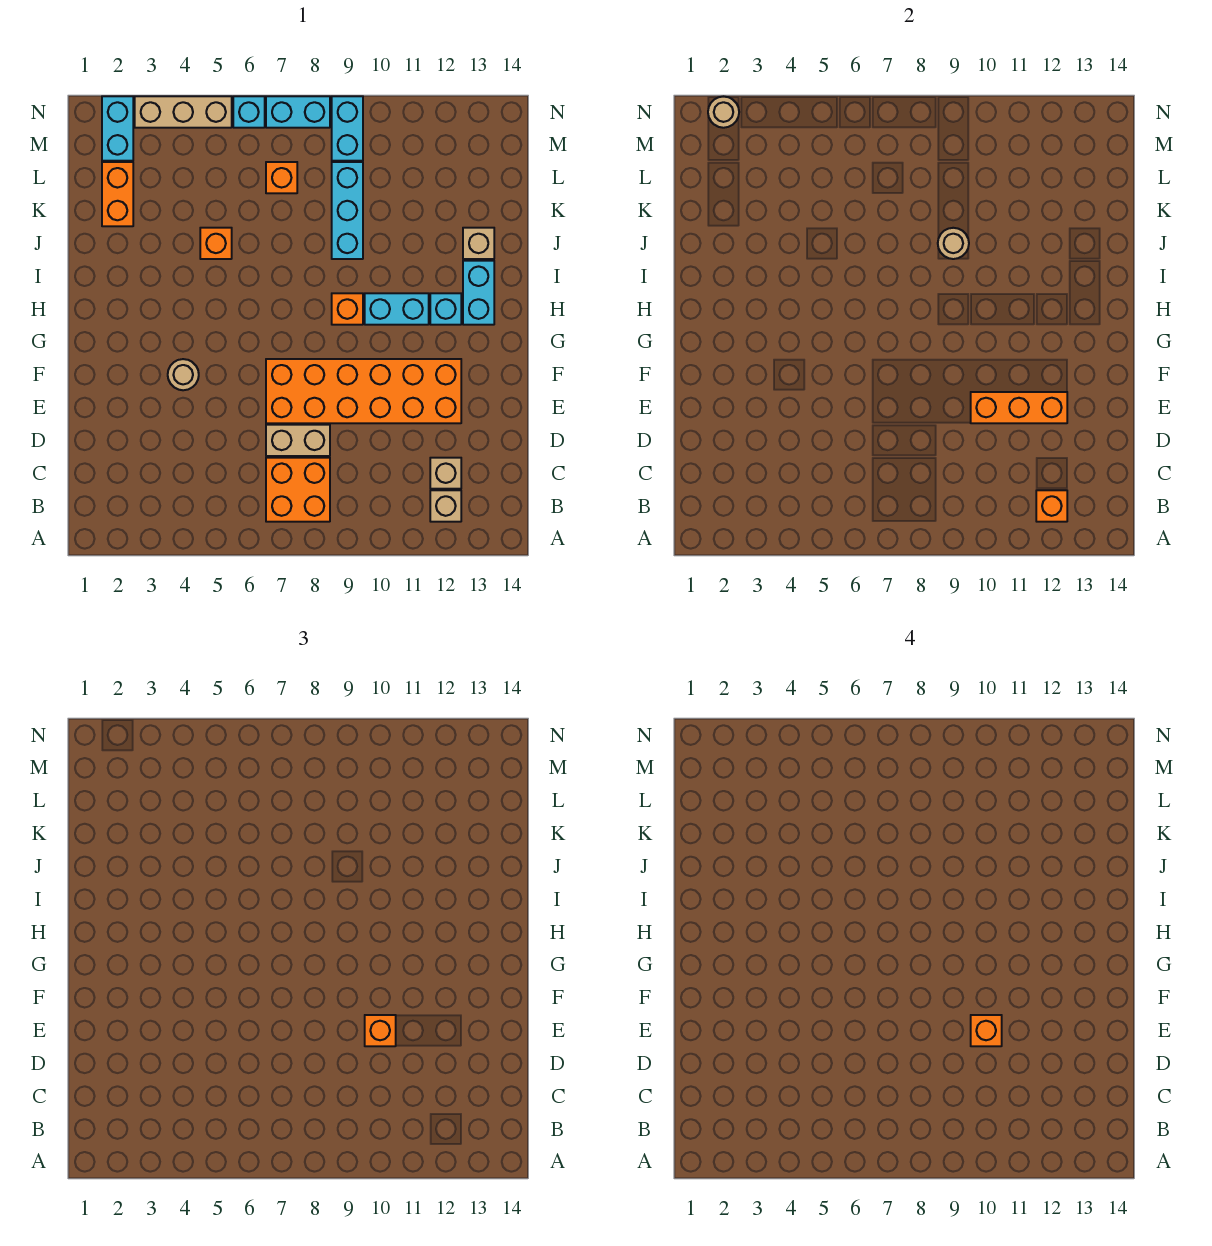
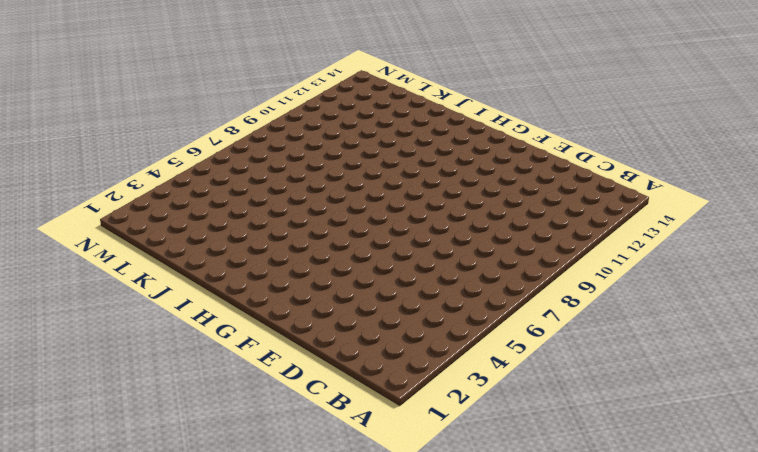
none -> orange brick B7:C8 level 1
none -> tan brick B12 level 1
none -> tan brick C12 level 1

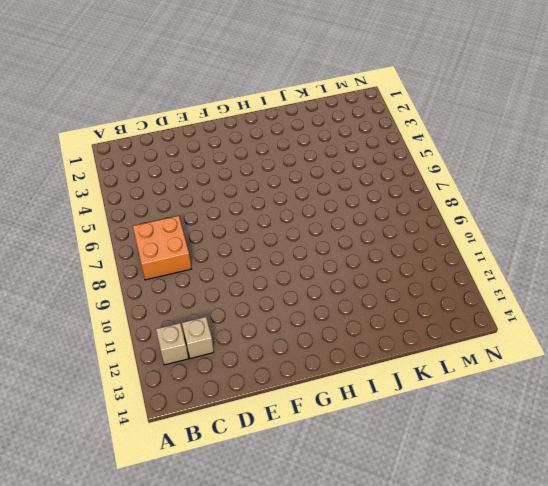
none -> tan brick D7:D8 level 1
none -> orange brick E7:F12 level 1
none -> tan round brick F4 level 1

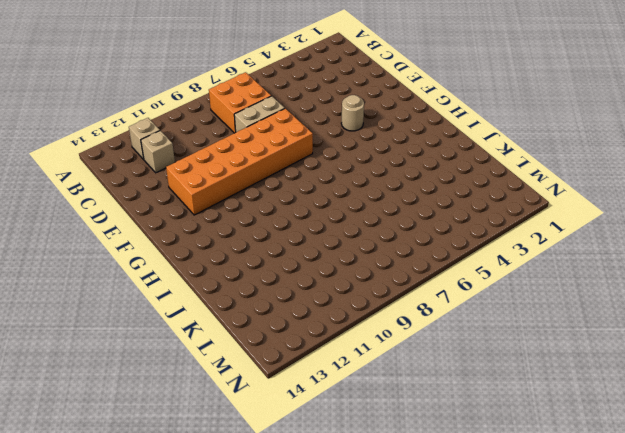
none -> orange brick H9 level 1
none -> cyan brick H10:H11 level 1
none -> cyan brick H12 level 1

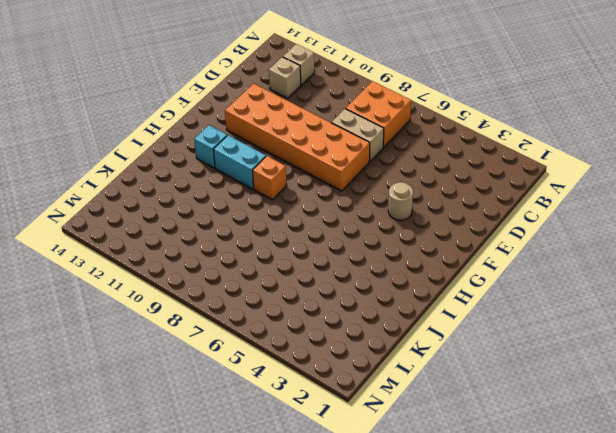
none -> cyan brick H13:I13 level 1
none -> orange brick J5 level 1
none -> cyan brick J9:L9 level 1

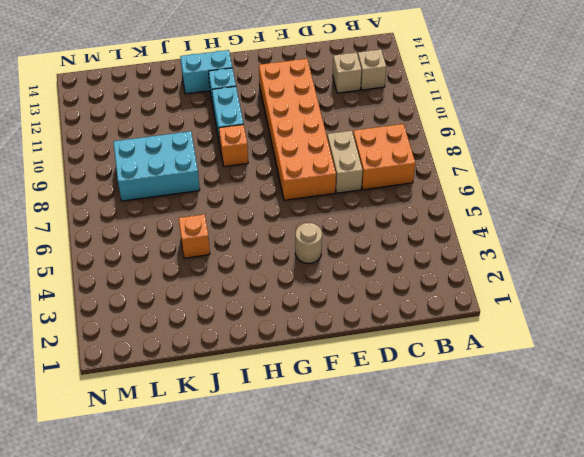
cyan brick J8:L9 level 1 -> cyan brick J9:L9 level 1
none -> tan brick J13 level 1
none -> orange brick K2:L2 level 1
none -> orange brick L7 level 1

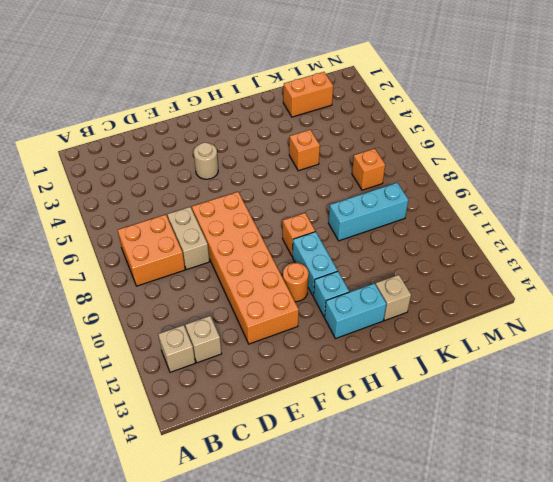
orange round brick G11 level 1 -> none
none -> cyan brick M2:N2 level 1
none -> cyan brick M9:N9 level 1
none -> tan brick N3:N5 level 1

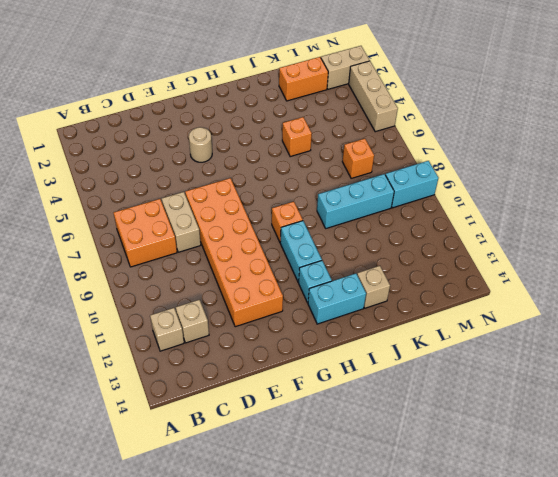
tan brick M2:N2 level 1 -> cyan brick M2:N2 level 1
none -> cyan brick N6 level 1
none -> cyan brick N7:N8 level 1
none -> orange brick B12 level 2

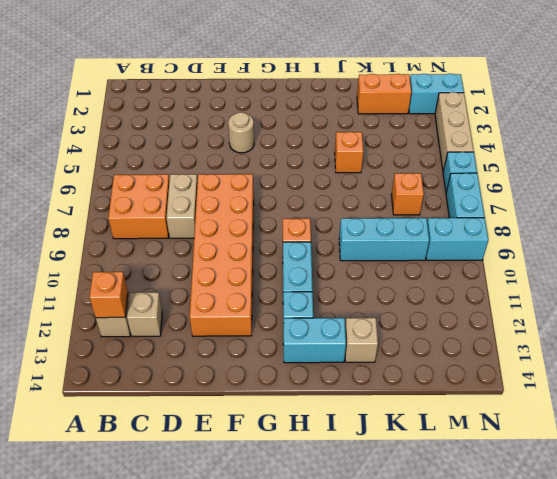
none -> orange brick E10:E12 level 2
none -> tan round brick J9 level 2
none -> tan round brick N2 level 2

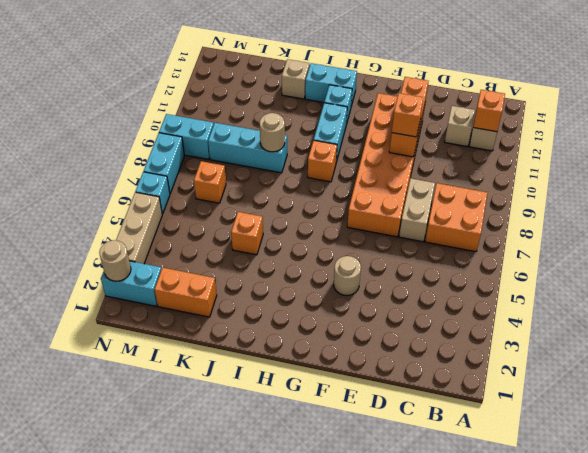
none -> orange brick E10 level 4

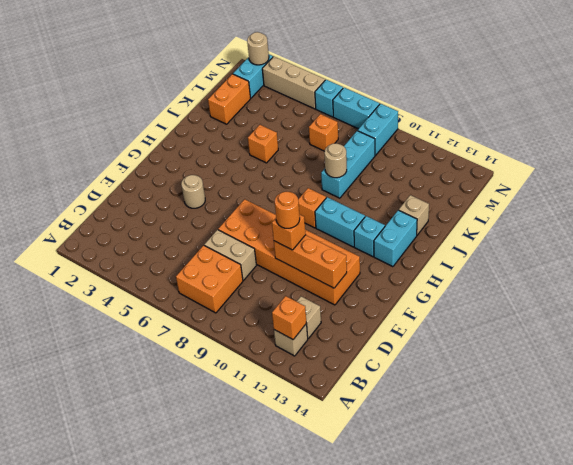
orange round brick E10 level 4 -> orange brick E10 level 4

